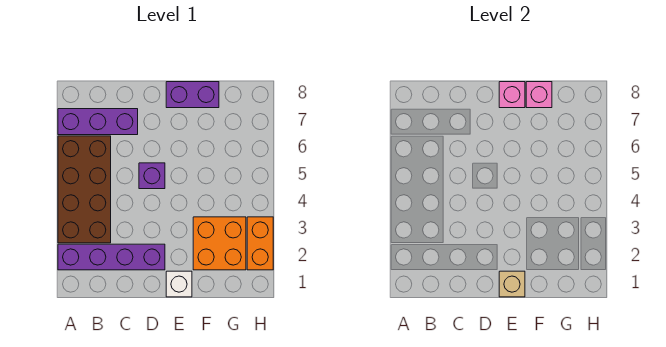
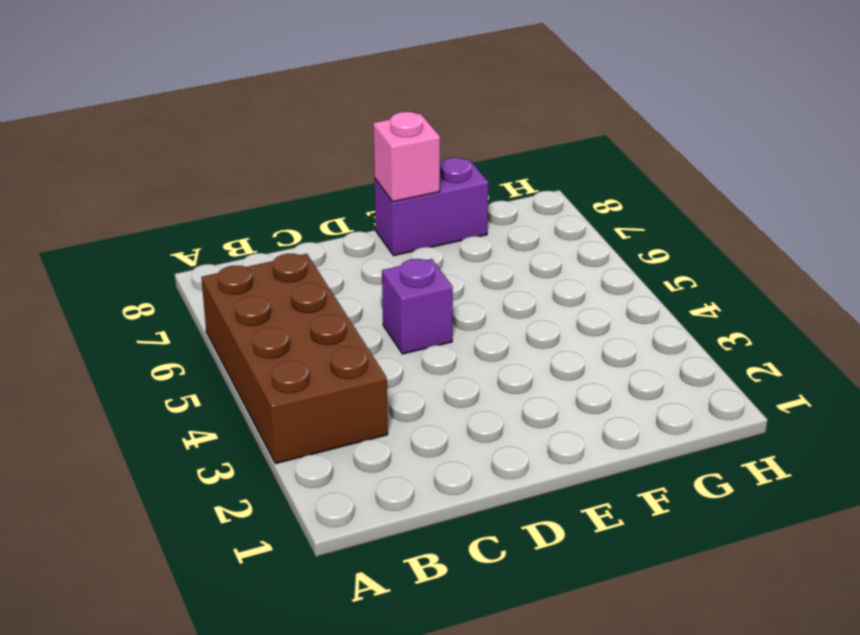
none -> purple brick A2:D2 level 1
none -> purple brick A7:C7 level 1

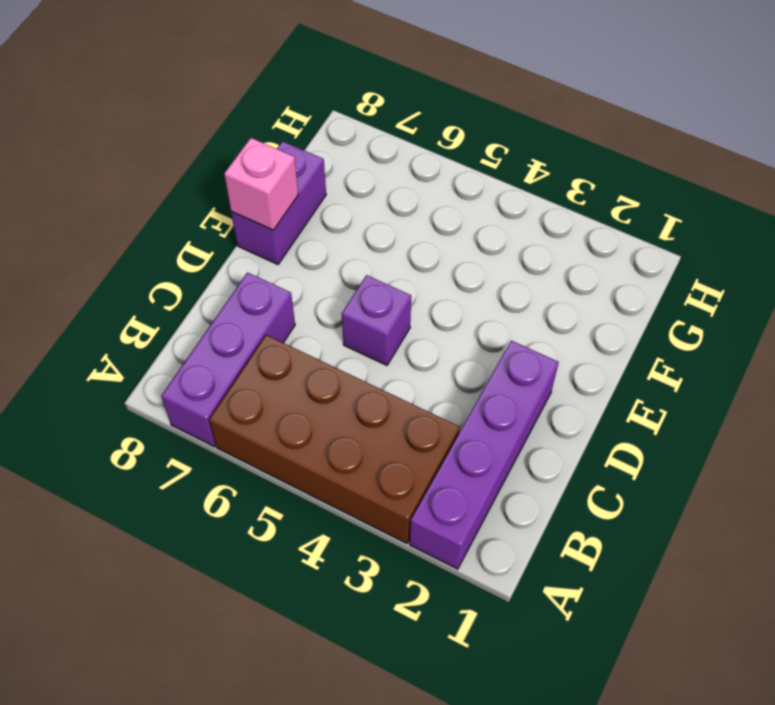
none -> white brick E1 level 1
none -> orange brick F2:G3 level 1

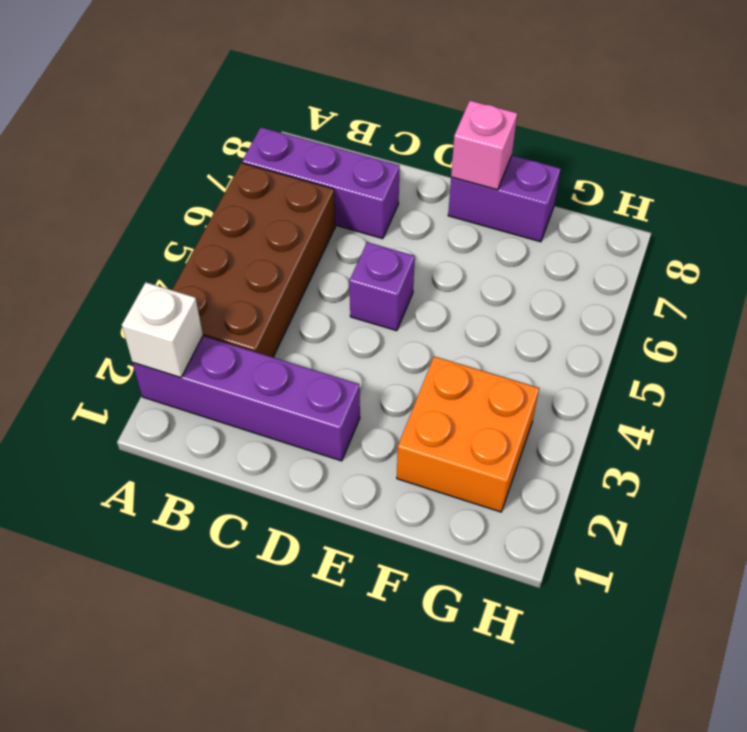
white brick A2 level 2 -> white brick E1 level 1
none -> orange brick H2:H3 level 1
none -> tan brick E1 level 2

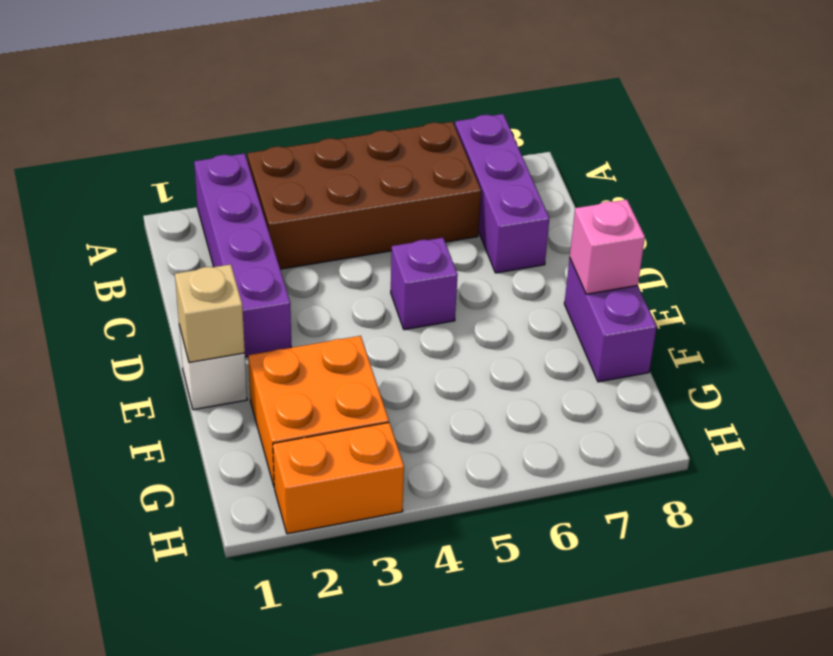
none -> pink brick F8 level 2

